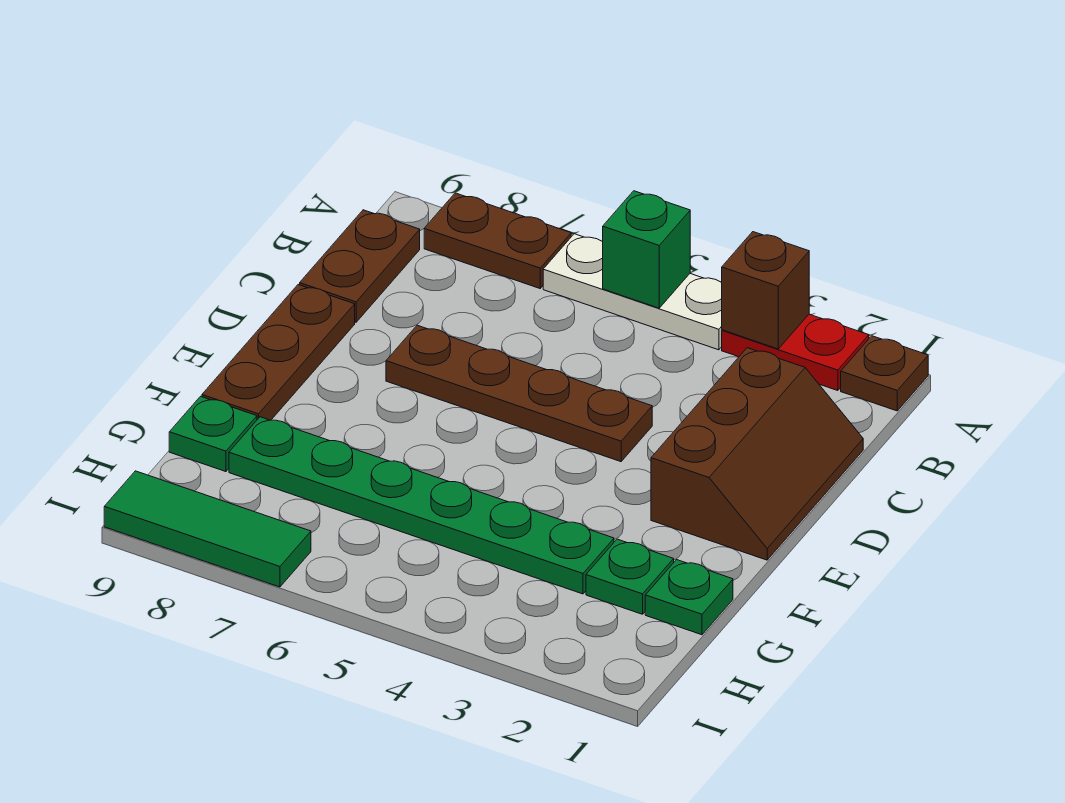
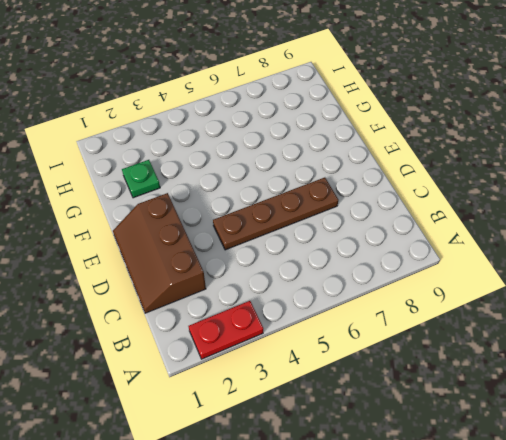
none -> brown plate A1 level 1
none -> white plate A4:A6 level 1
none -> brown plate A7:A8 level 1

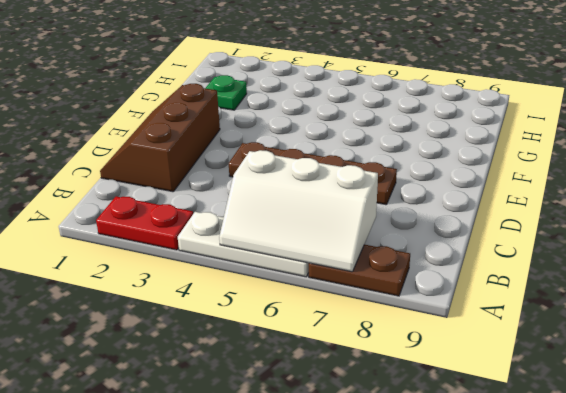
white slope A5:B7 level 2 top B -> green brick A5 level 2
none -> brown plate A1 level 1
none -> brown plate B9:C9 level 1
none -> brown plate D9:F9 level 1

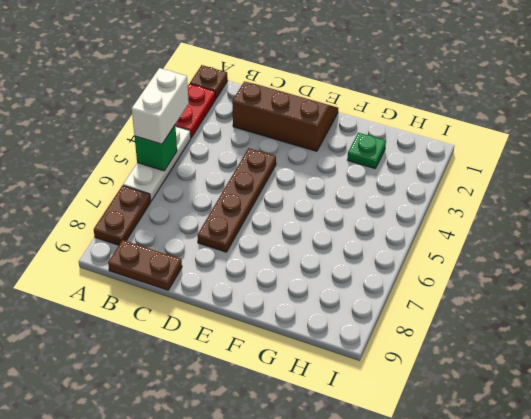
white brick A4:A5 level 3 -> none
none -> brown plate D9:F9 level 1
none -> green plate G1 level 1
none -> green plate G3:G8 level 1

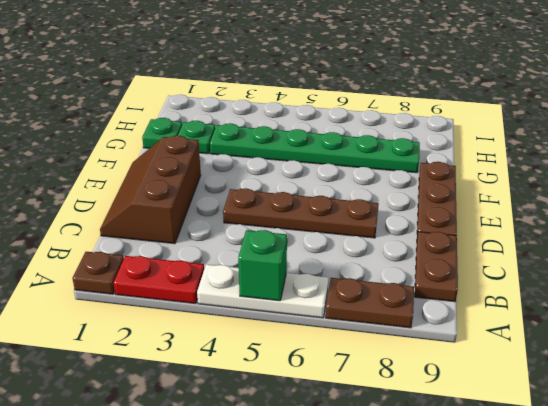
none -> green plate G9 level 1
none -> green tile I7:I9 level 1
none -> brown brick A3 level 2

